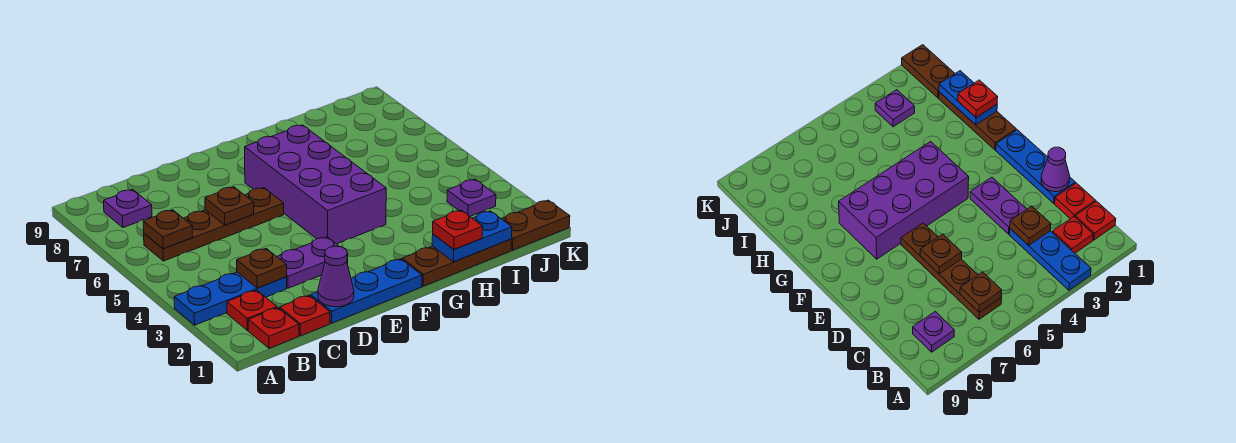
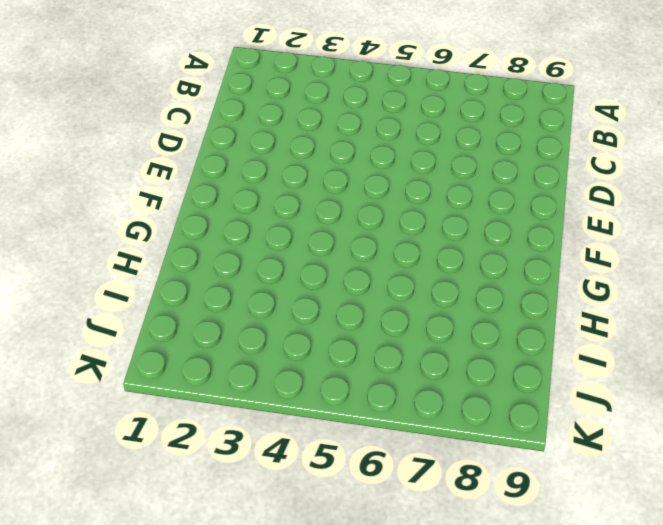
none -> blue plate A3:C3 level 1
none -> red plate B1 level 1
none -> red plate B2 level 1

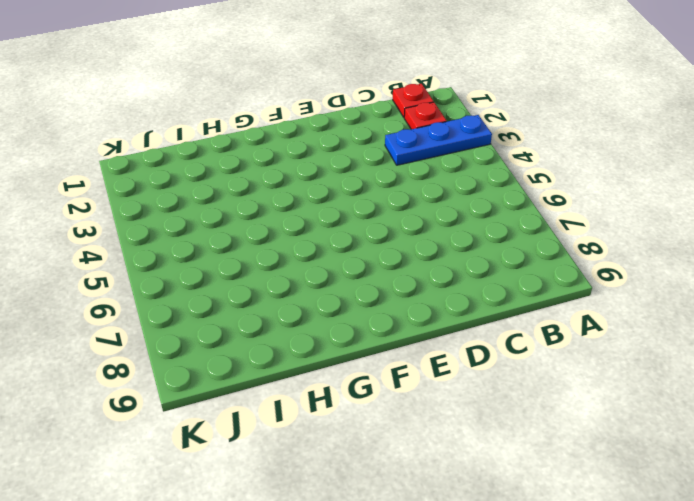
none -> brown plate B6:E6 level 1
none -> purple plate B8 level 1
none -> red plate C1 level 1

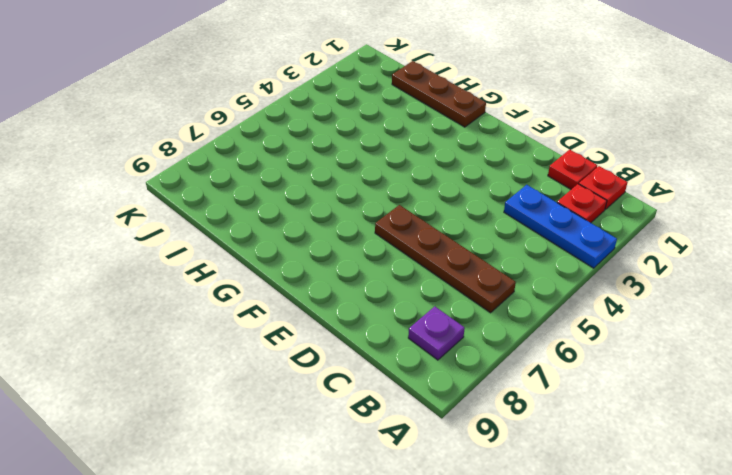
none -> blue plate D1:F1 level 1
none -> purple plate D3:E3 level 1
none -> purple brick F4:G7 level 1

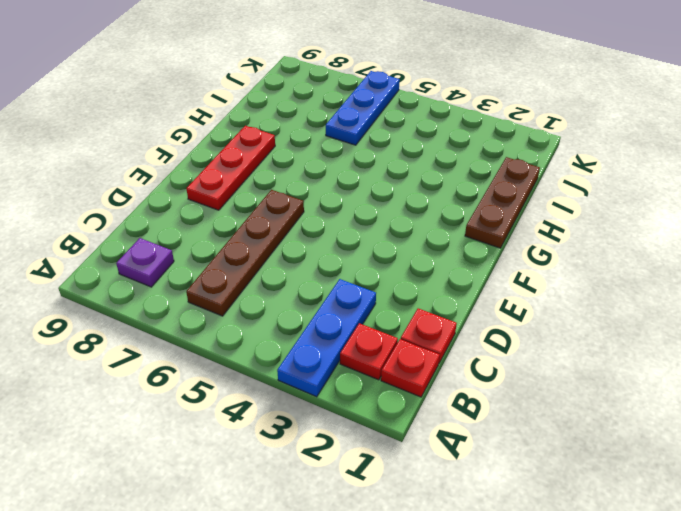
red plate E8:G8 level 1 -> none
blue plate I6:K6 level 1 -> blue plate D1:F1 level 1
none -> purple plate D3:E3 level 1
none -> purple brick F4:G7 level 1
none -> brown plate J1:K1 level 1

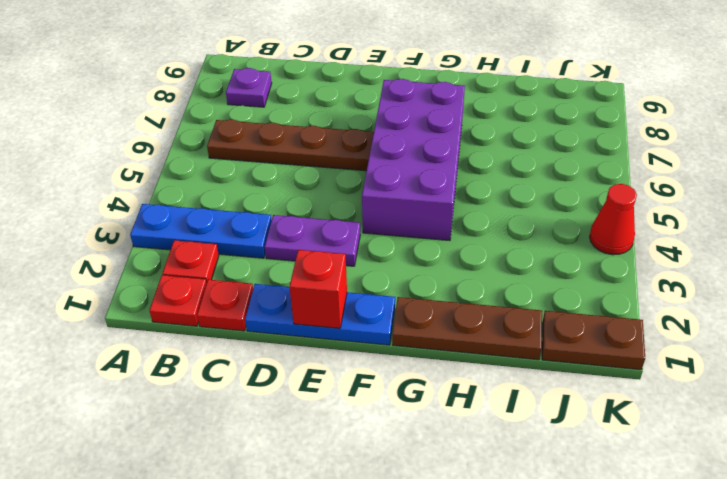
red brick E1 level 2 -> none
red cone K4 level 1 -> none
none -> purple plate J3 level 1
none -> brown plate B6 level 2
none -> brown plate C3 level 2

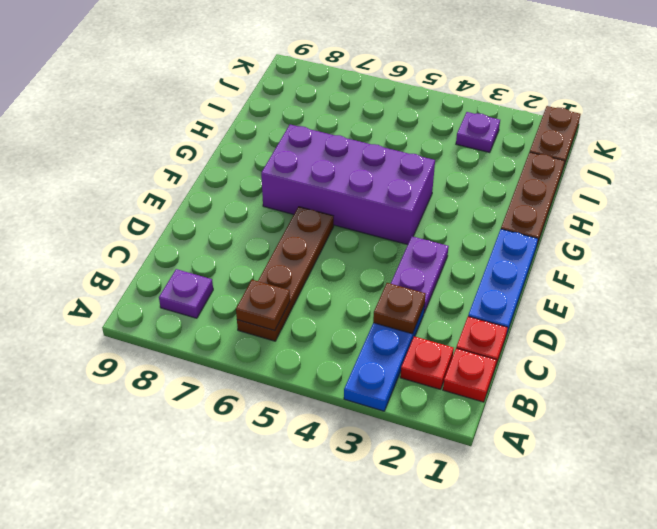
none -> purple cone D1 level 2
none -> brown plate D6 level 2
none -> blue plate H1:I1 level 2

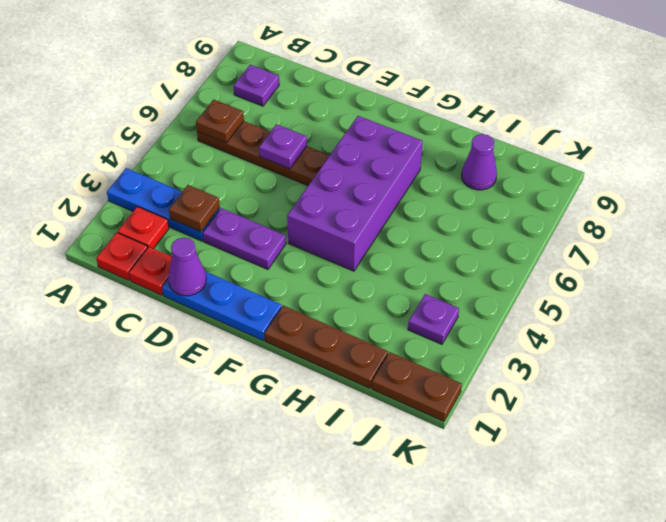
purple plate D6 level 2 -> brown plate D6 level 2
purple cone I8 level 1 -> none
none -> blue plate H1:I1 level 2
none -> red plate H1 level 3

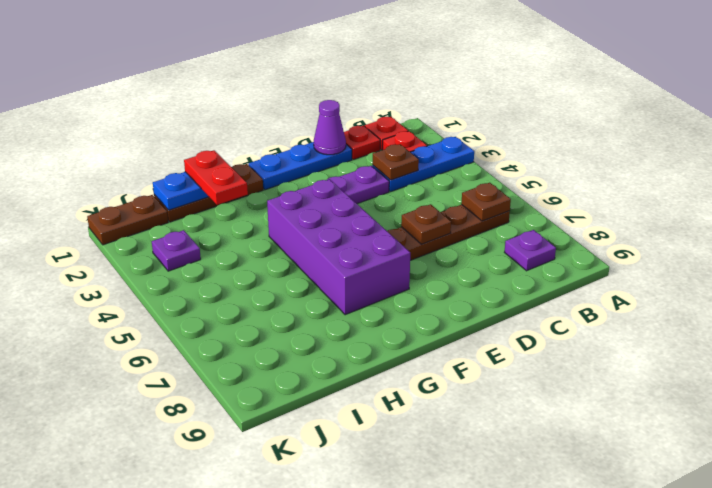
red plate H1:H2 level 3 -> red plate H1 level 3

